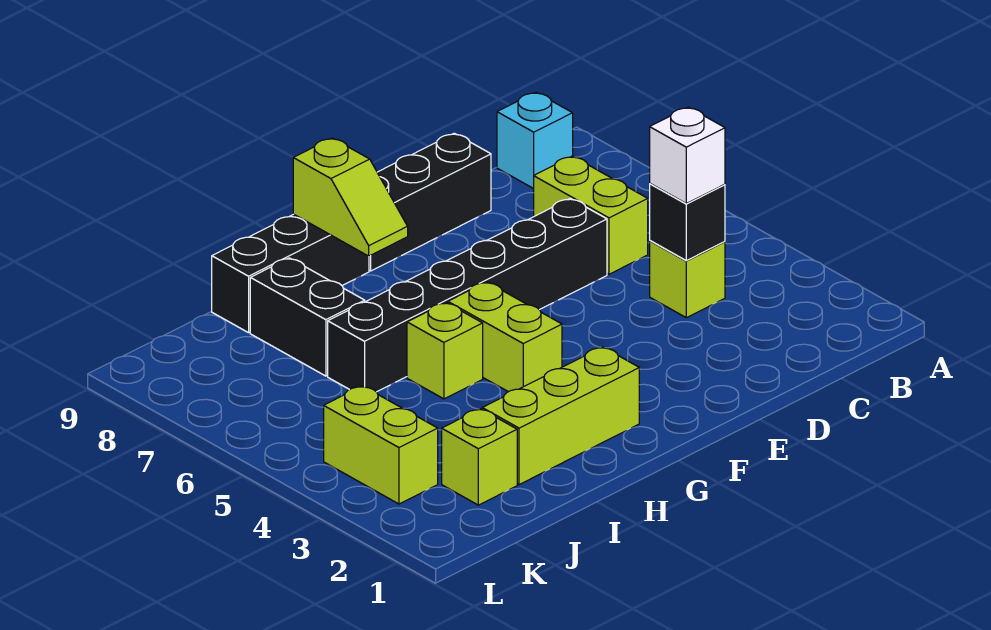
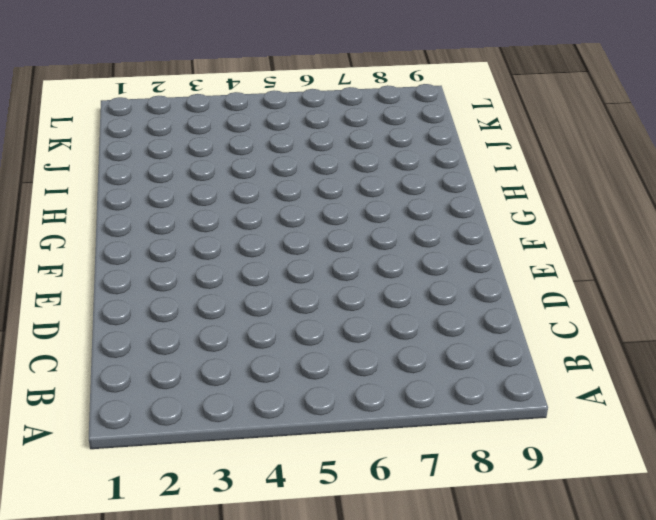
none -> cyan brick B9 level 1
none -> lime brick C4 level 1
none -> lime brick C6:C7 level 1

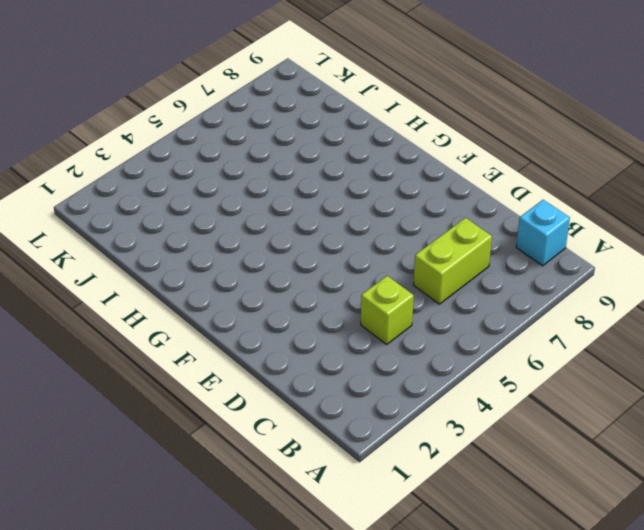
none -> black brick D6:I6 level 1
none -> black brick D9:F9 level 1
none -> lime brick G2:I2 level 1

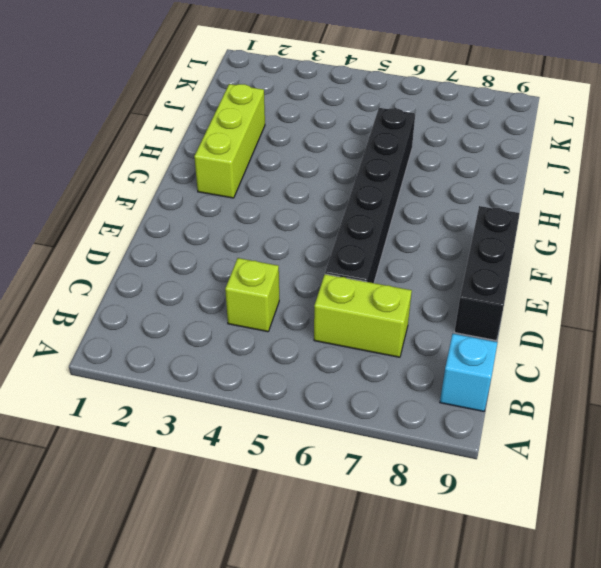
none -> lime brick G4:G5 level 1
none -> black brick G9:I9 level 1
none -> lime brick H5 level 1

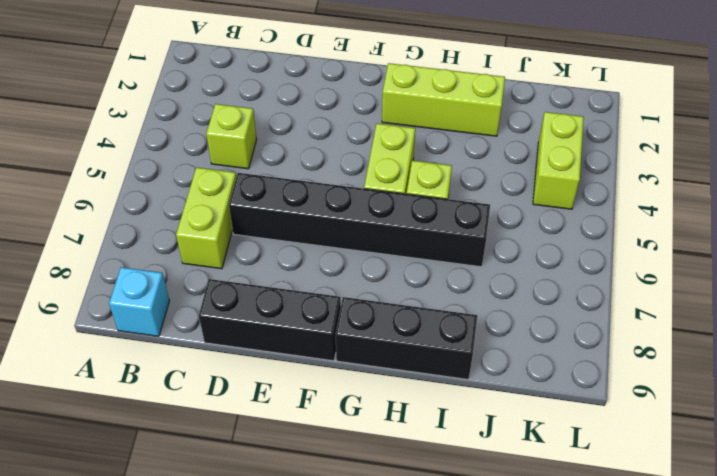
none -> black brick I7:I8 level 1
none -> lime brick J2 level 1
none -> black brick C4 level 2

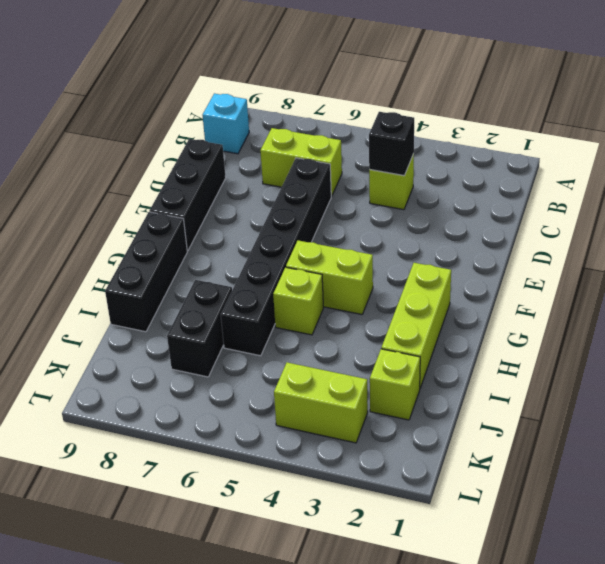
black brick I7:J7 level 1 -> black brick I7:I8 level 1
none -> lime slope G8:G9 level 2 top 9
none -> white brick C4 level 3

